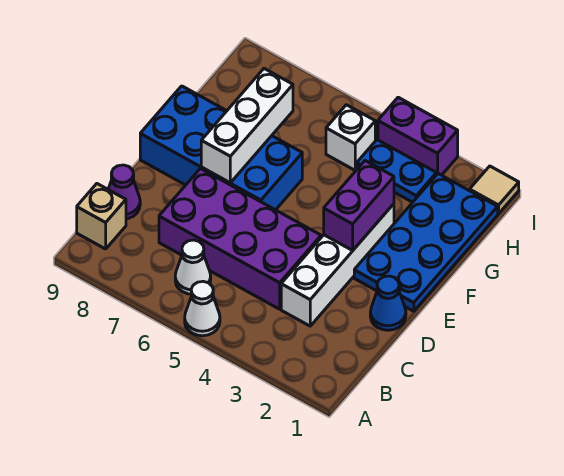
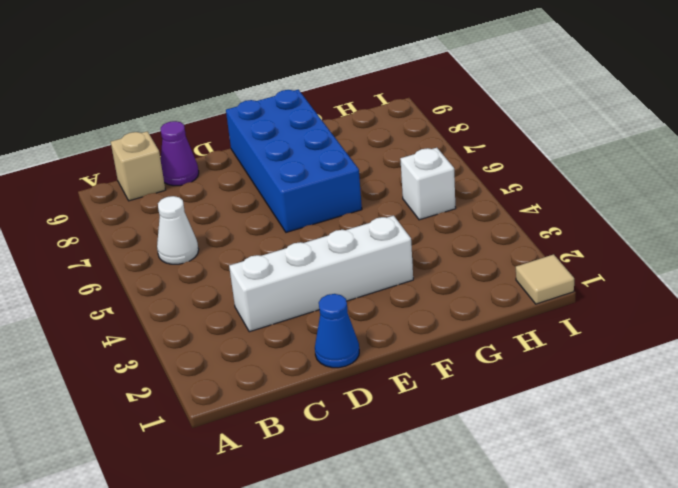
none -> white cone A5 level 1
none -> purple brick C4:D7 level 1
none -> blue plate E1:H2 level 1

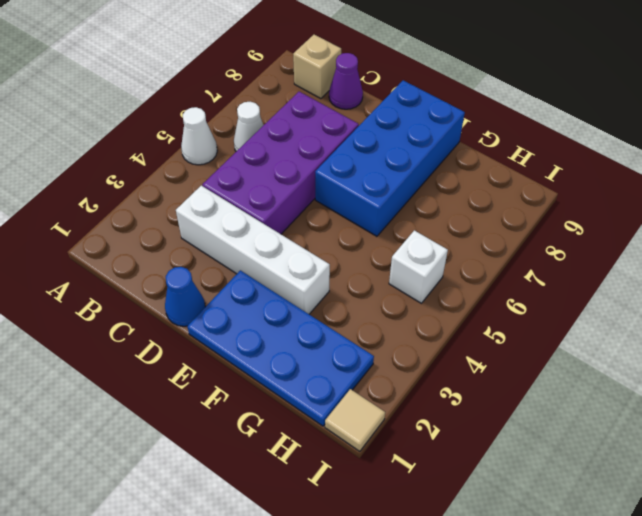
none -> blue plate H3:H4 level 1
none -> purple brick I3:I4 level 1
none -> purple brick E3:F3 level 2

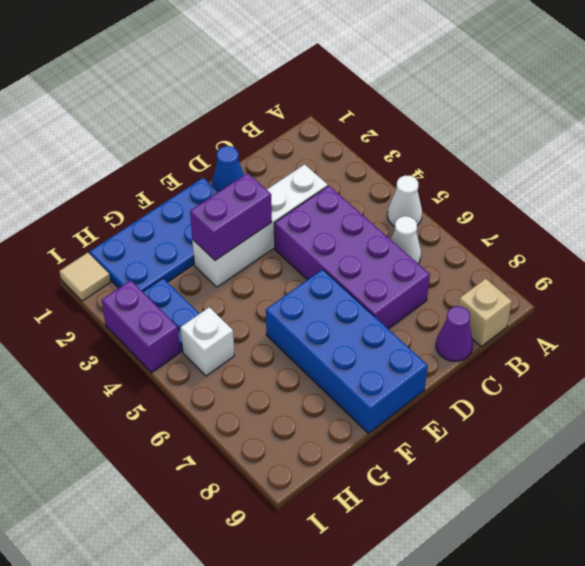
none -> white brick E7:G7 level 2

